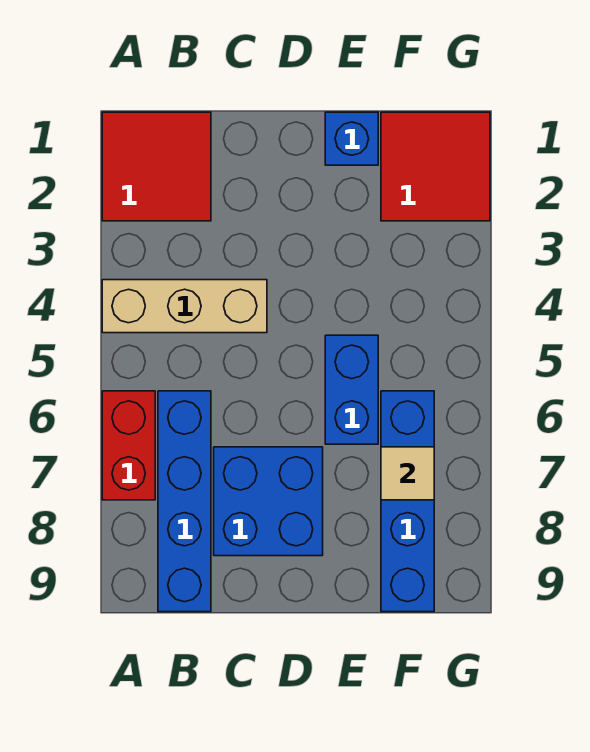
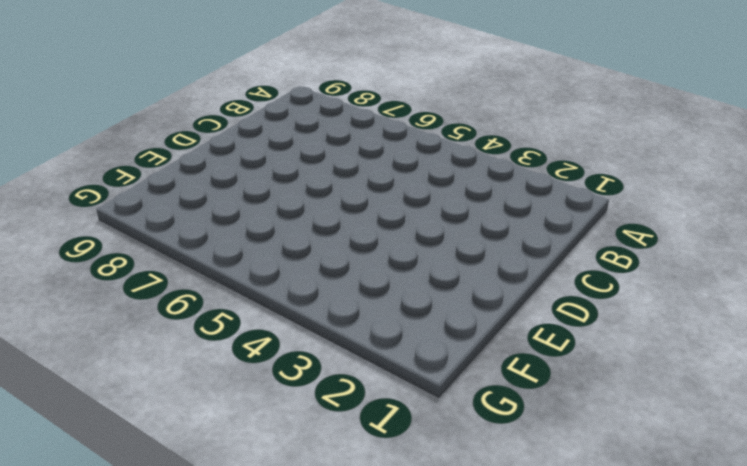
none -> red tile A1:B2 level 1
none -> tan brick A4:C4 level 1

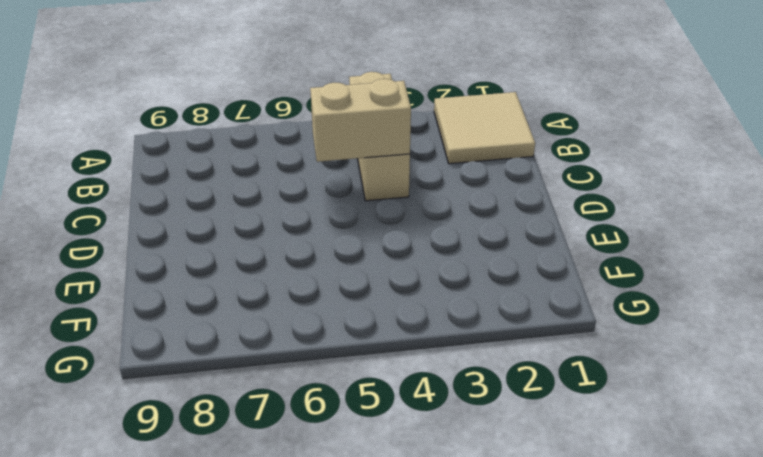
tan tile A1:B2 level 1 -> red tile A1:B2 level 1
tan brick C4:C5 level 2 -> none
none -> red brick A6:A7 level 1
none -> blue brick B6:B9 level 1

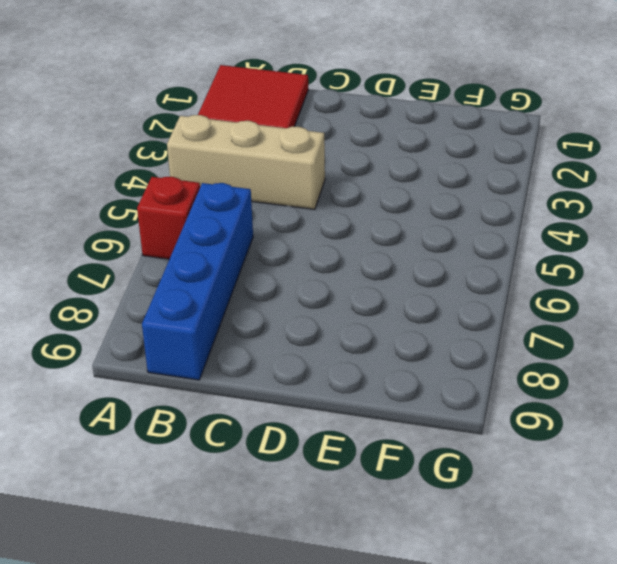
red brick A6 level 1 -> red brick A6:A7 level 1
none -> blue brick C7:D8 level 1
none -> blue brick E1 level 1

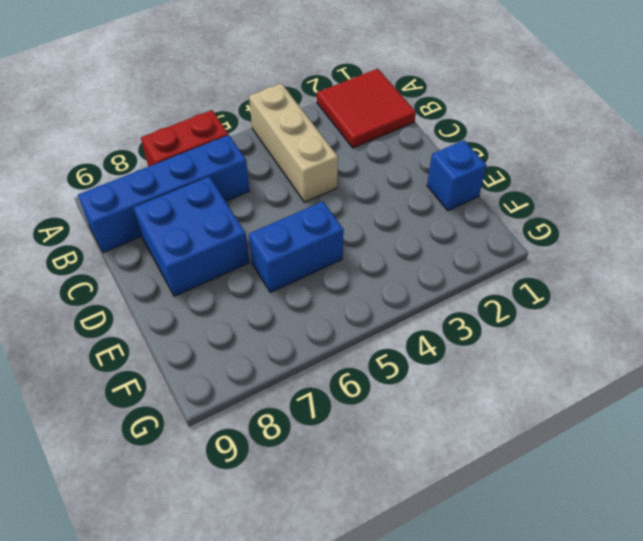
none -> red tile F1:G2 level 1
none -> blue brick F6:F9 level 1

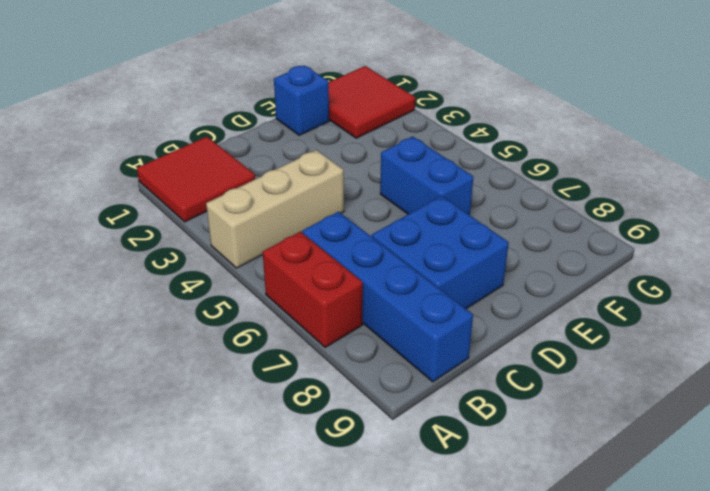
none -> blue brick F6:F9 level 1
none -> tan tile F7 level 2

